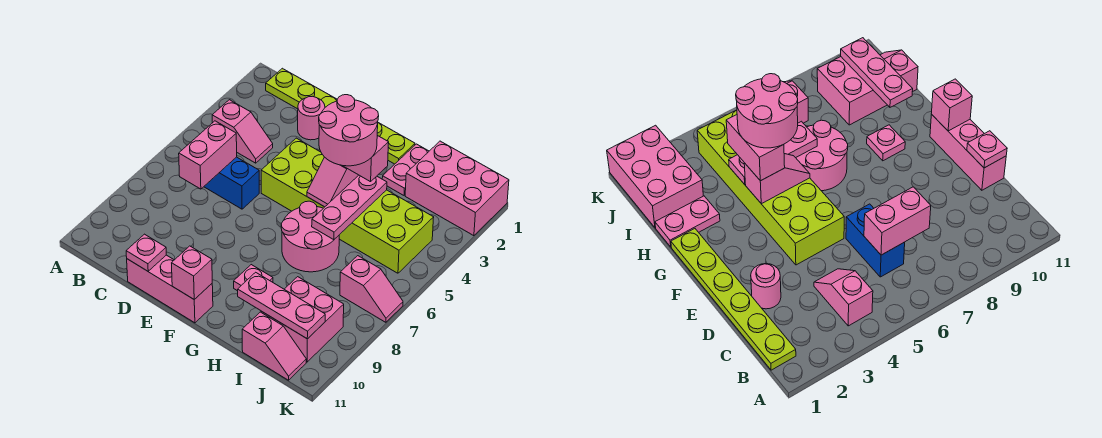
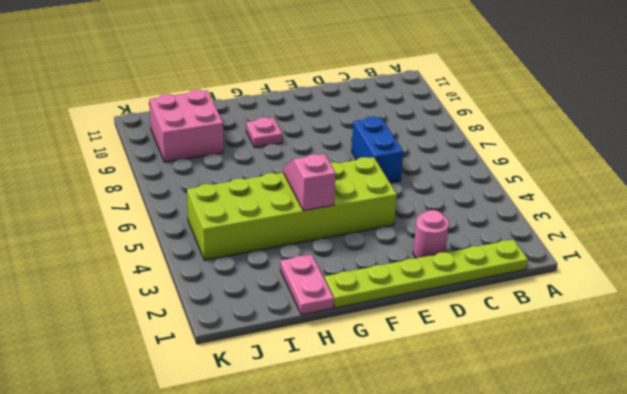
blue brick D6:D7 level 1 -> blue brick C6:D6 level 1
none -> pink slope B4:C4 level 1 top B
none -> pink brick D11:F11 level 1
none -> pink round brick G6:H7 level 1

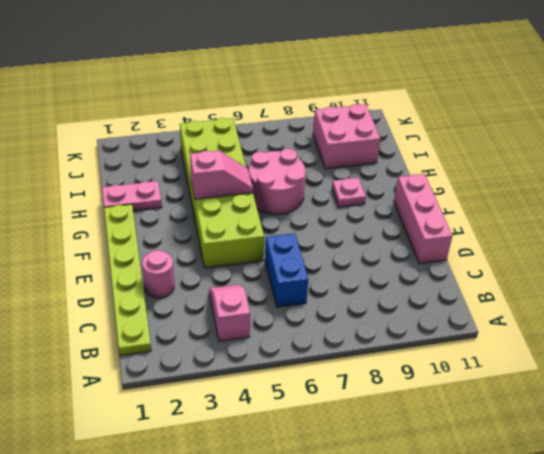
none -> pink brick I1:K2 level 1
none -> pink slope I11:J11 level 1 top I
none -> pink slope J7:K7 level 1 top J

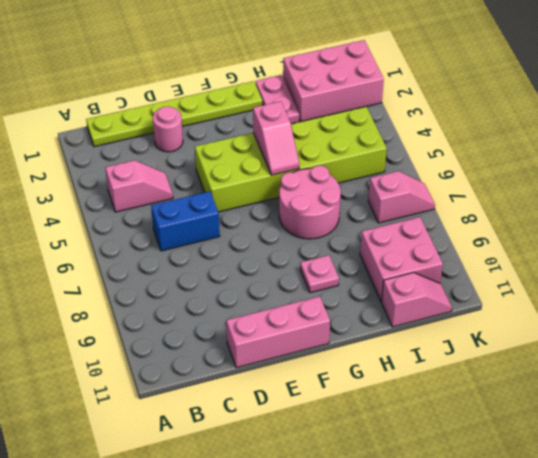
none -> pink brick C6:C7 level 2
none -> pink plate D11 level 2
none -> pink brick F11 level 2

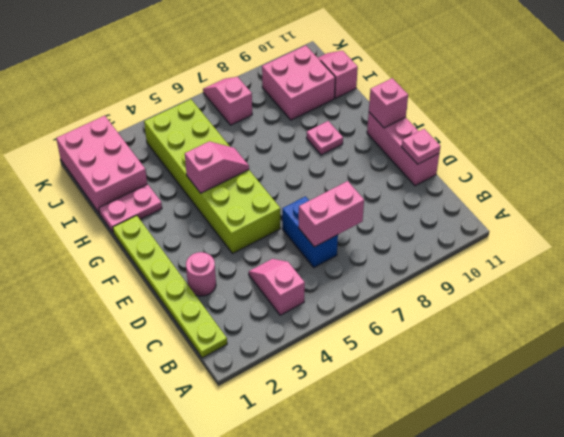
none -> pink round brick G6:H7 level 1
none -> pink plate H4:H6 level 2
none -> pink plate H10:J10 level 2

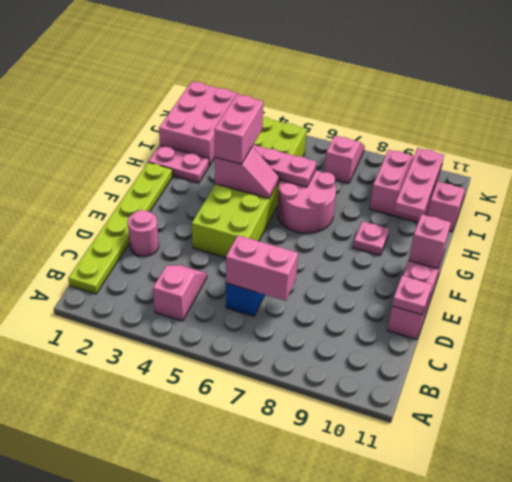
none -> pink round brick G4:H5 level 4

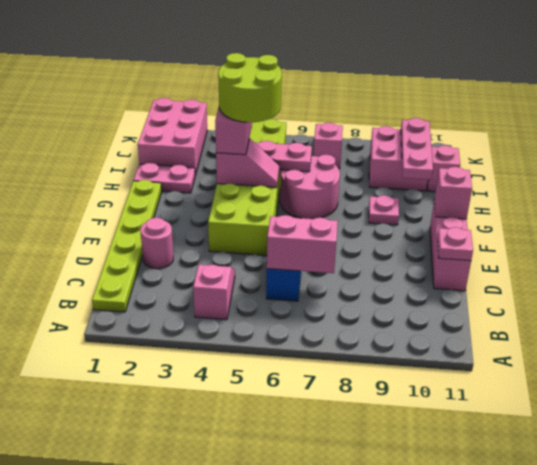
lime round brick G4:H5 level 4 -> pink round brick G4:H5 level 4

